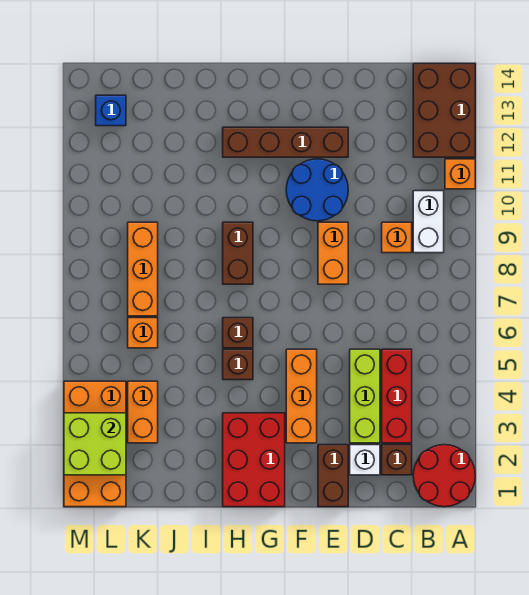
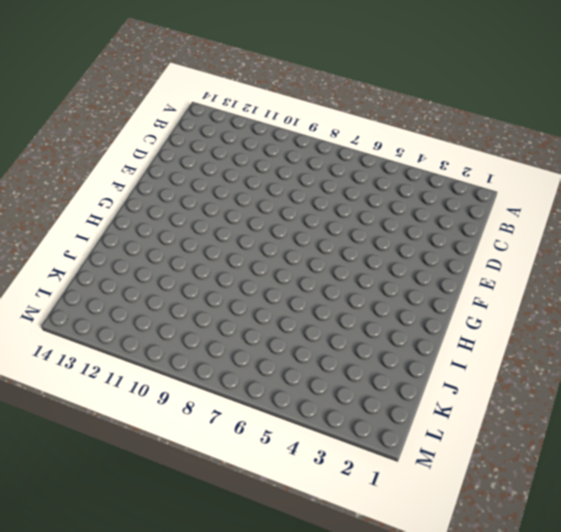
none -> red round brick A1:B2 level 1
none -> orange brick A11 level 1
none -> brown brick A12:B14 level 1

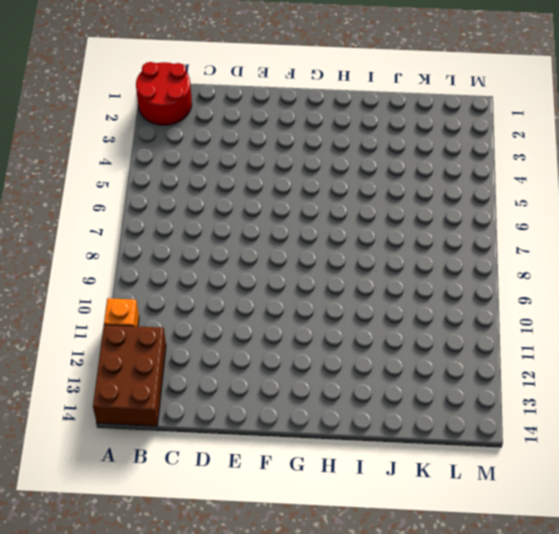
none -> white brick B9:B10 level 1
none -> brown brick C2 level 1
none -> red brick C3:C5 level 1

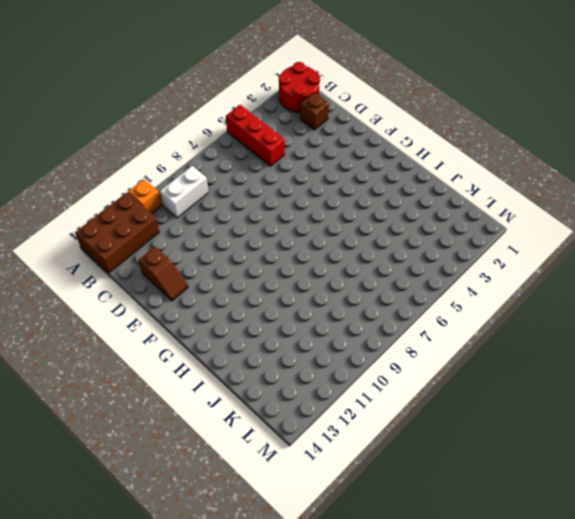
red brick A5:C5 level 1 -> red brick C3:C5 level 1
brown slope D13:E13 level 1 top D -> none
none -> orange brick C9 level 1
none -> white brick D2 level 1
none -> lime brick D3:D5 level 1

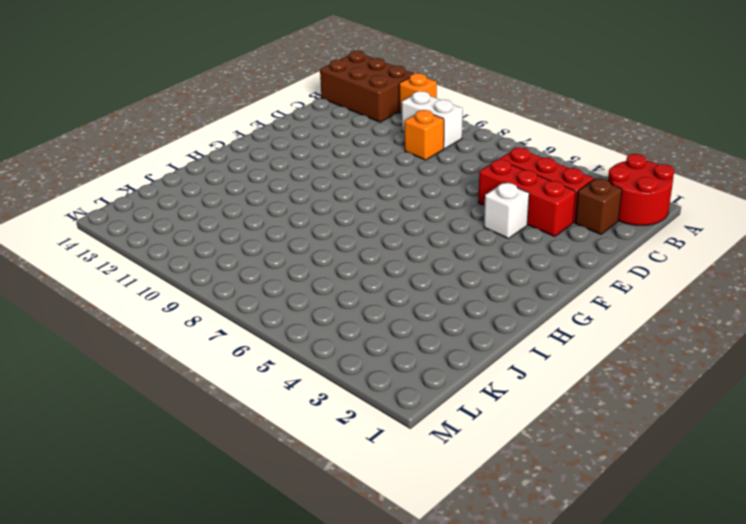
red brick D3:D5 level 1 -> lime brick D3:D5 level 1
white brick E4 level 1 -> white brick D2 level 1
none -> brown brick E1:E2 level 1
none -> orange brick E8:E9 level 1
none -> blue round brick E10:F11 level 1

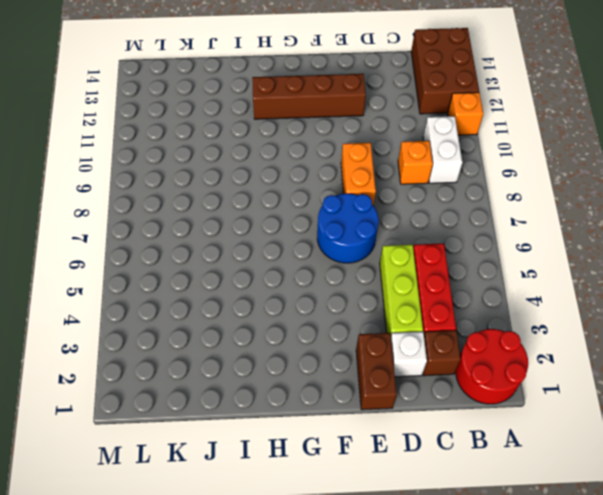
blue round brick E6:F7 level 1 -> blue round brick E10:F11 level 1
none -> orange brick F3:F5 level 1
none -> red brick G1:H3 level 1
none -> brown brick H5 level 1

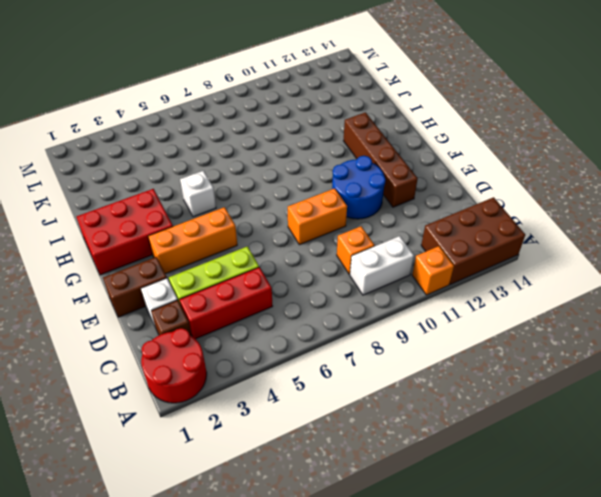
white brick H5 level 1 -> brown brick H5 level 1
none -> brown brick H6 level 1
none -> brown brick H8:H9 level 1
none -> orange brick K3:K4 level 1

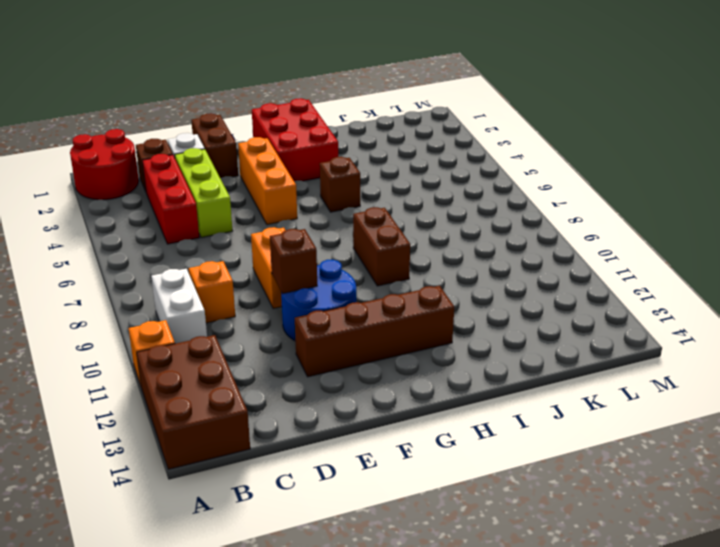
brown brick E10 level 2 -> brown brick H6 level 1
none -> orange brick K3:K4 level 1
none -> orange brick K6 level 1
none -> orange brick K7:K9 level 1

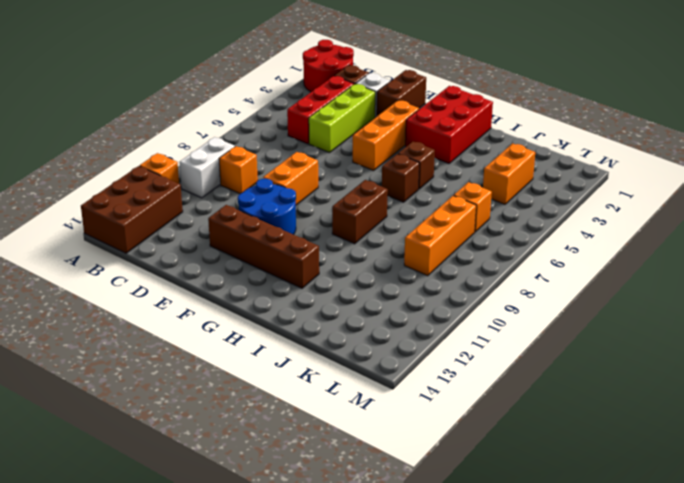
none -> orange brick L1:M4 level 1
none -> blue brick L13 level 1
none -> lime brick L2:M3 level 2

